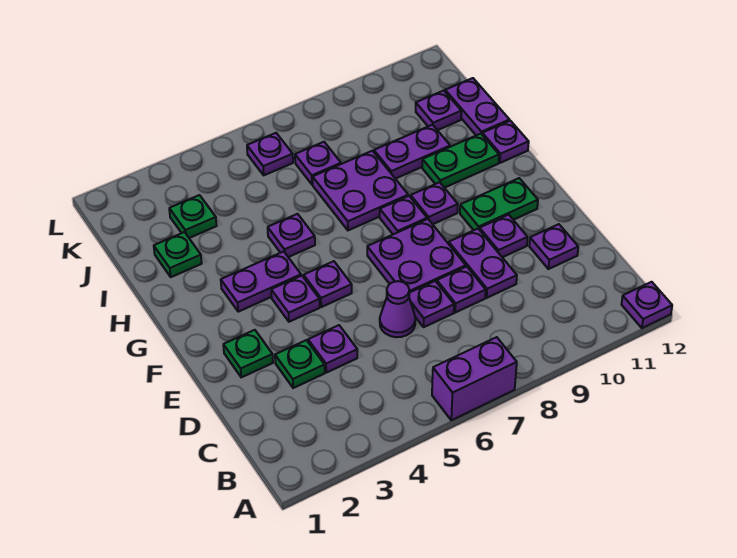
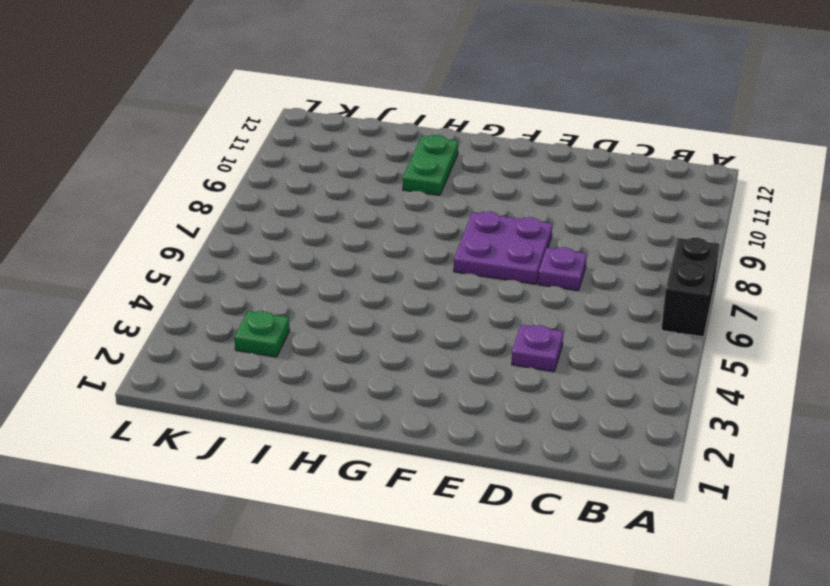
black brick A6:A7 level 1 -> purple brick A6:A7 level 1
none -> purple plate A12 level 1
none -> green plate D3 level 1
none -> purple cone D6 level 1

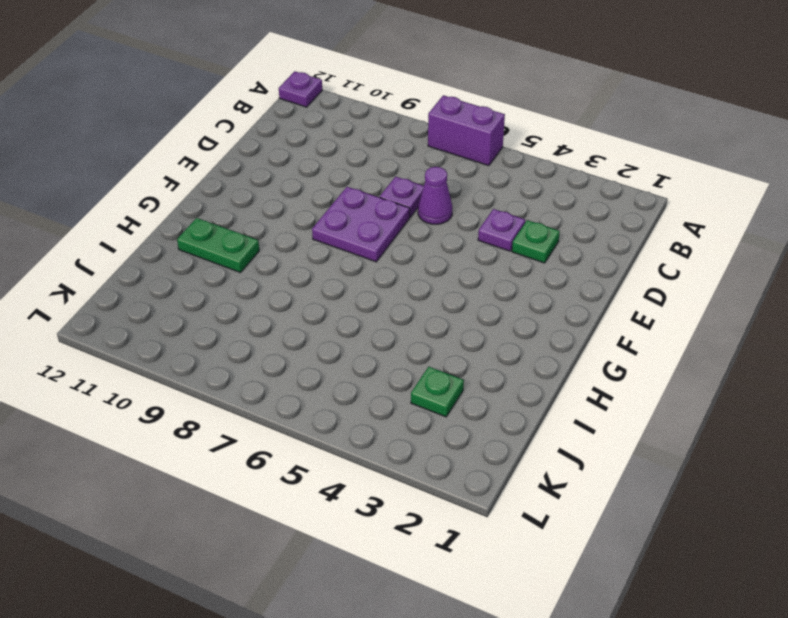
none -> purple plate D8 level 1
none -> purple plate D9:E9 level 1
none -> purple plate D11 level 1

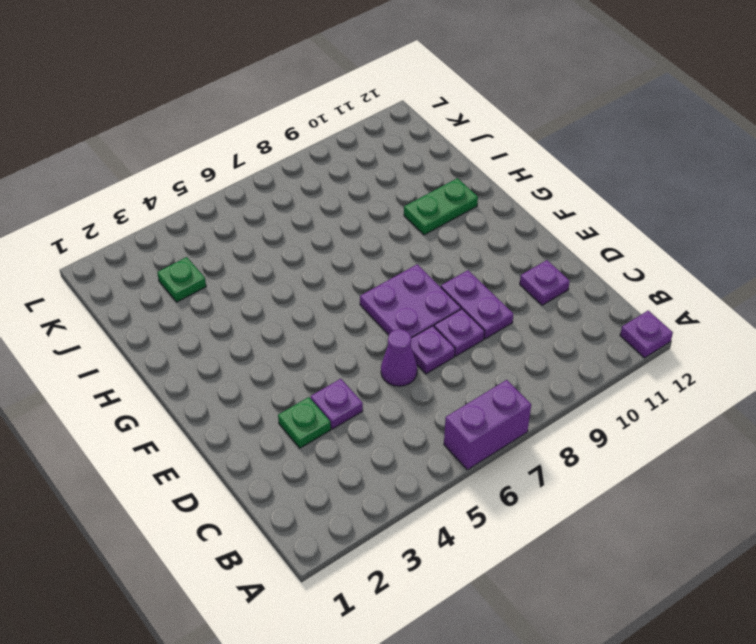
none -> green plate E2 level 1
none -> purple plate E10 level 1
none -> purple plate F4 level 1

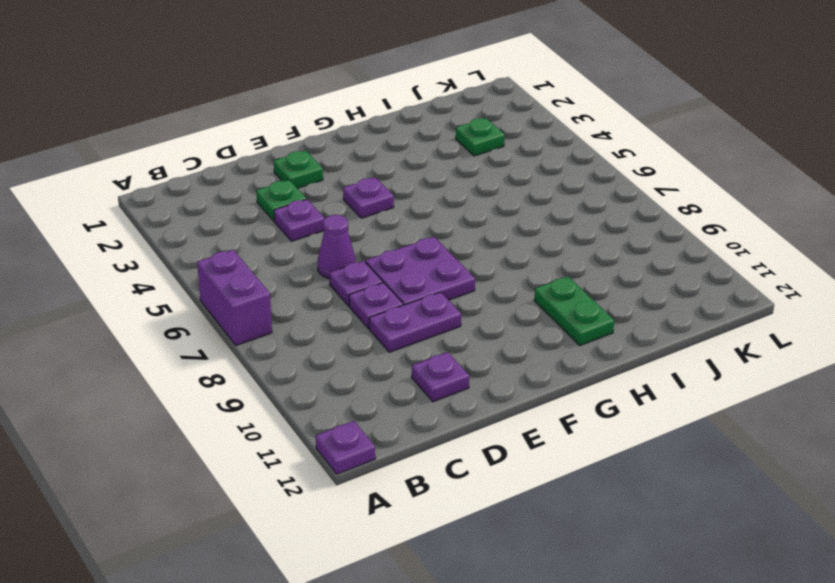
none -> purple plate E10 level 1
none -> purple plate F5 level 1
none -> green plate F10:F11 level 1

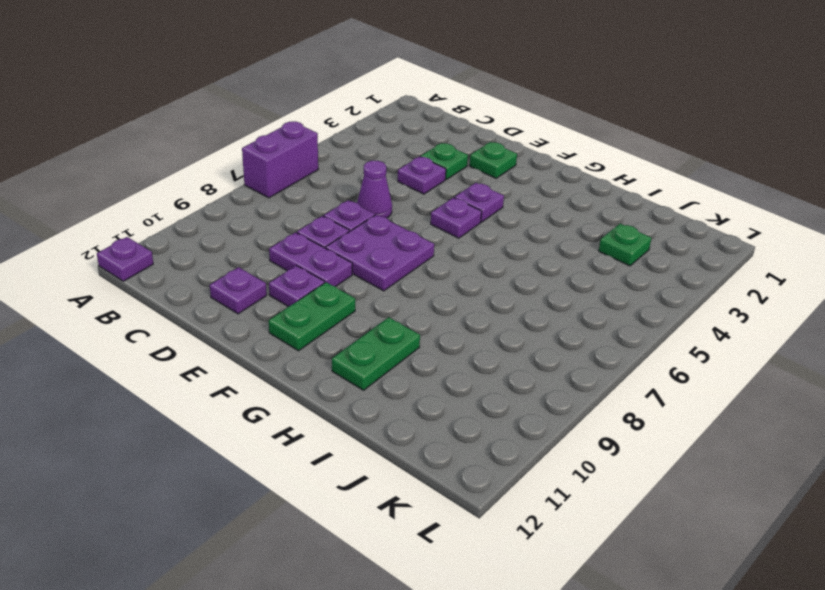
none -> purple plate G3:G4 level 1
none -> purple plate G8 level 1
none -> purple plate G9 level 1

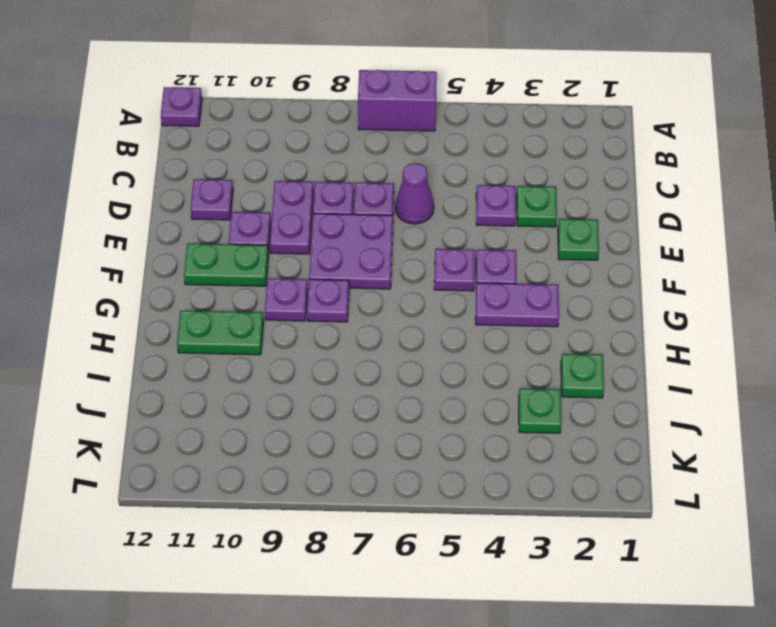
none -> purple plate H5 level 1
none -> purple plate H7:I8 level 1
none -> purple plate H12 level 1

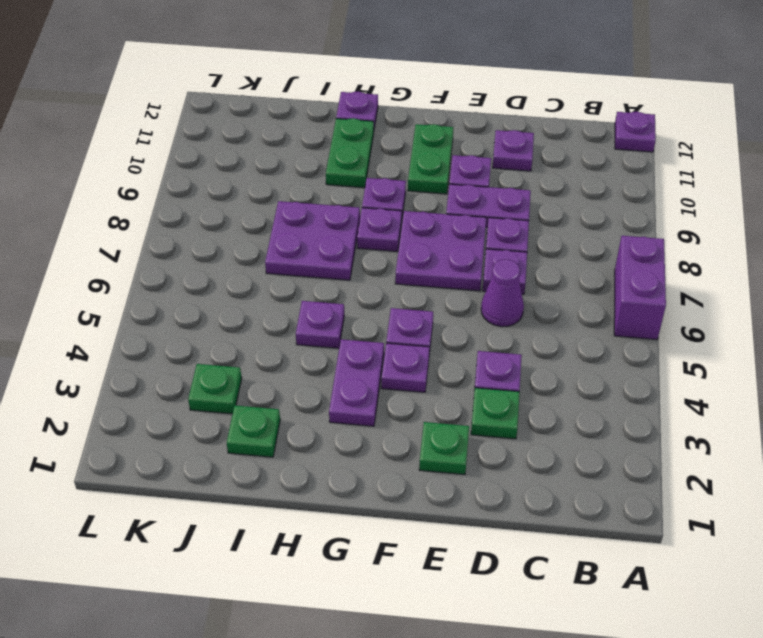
none -> purple plate I9:I10 level 1
none -> purple plate I12:J12 level 1
none -> purple plate J7 level 1

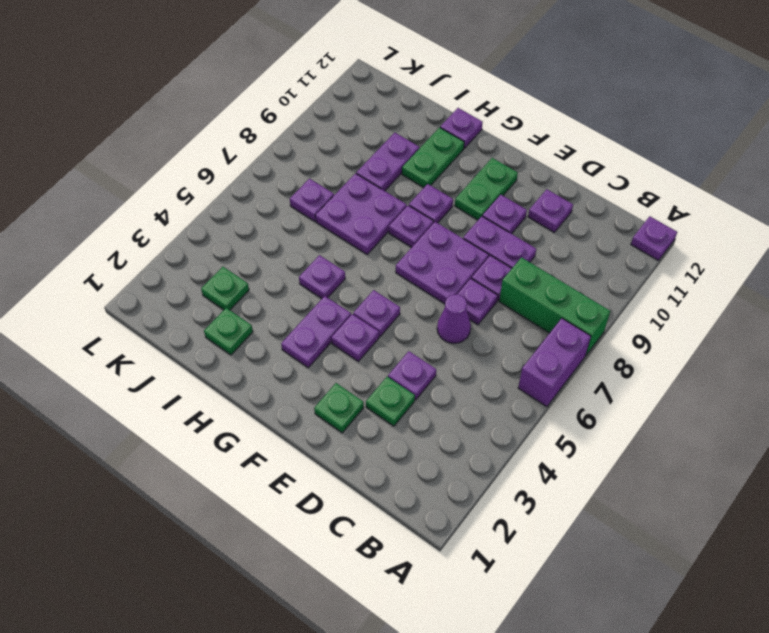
green brick A8:C8 level 1 -> none
none -> purple plate I12:J12 level 1
none -> purple plate J11 level 1
none -> purple plate K6 level 1

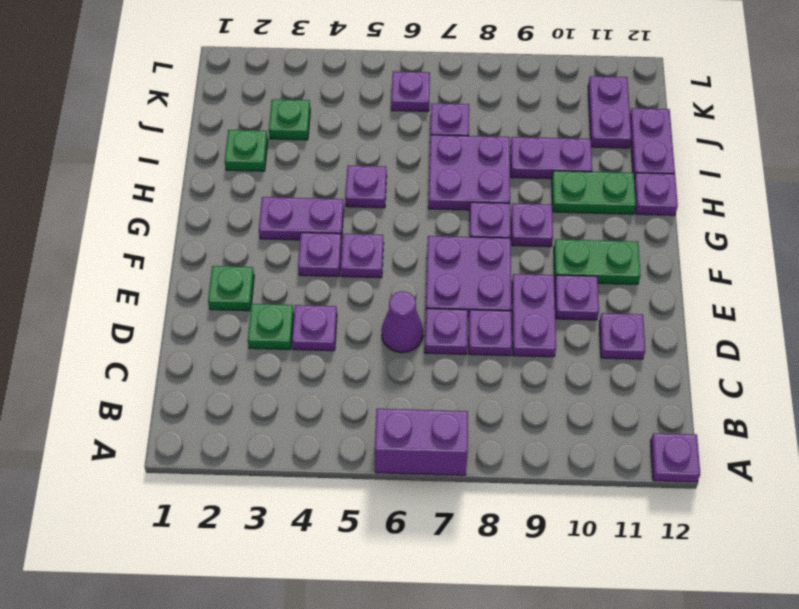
purple plate J11:K11 level 1 -> purple plate J11 level 1

